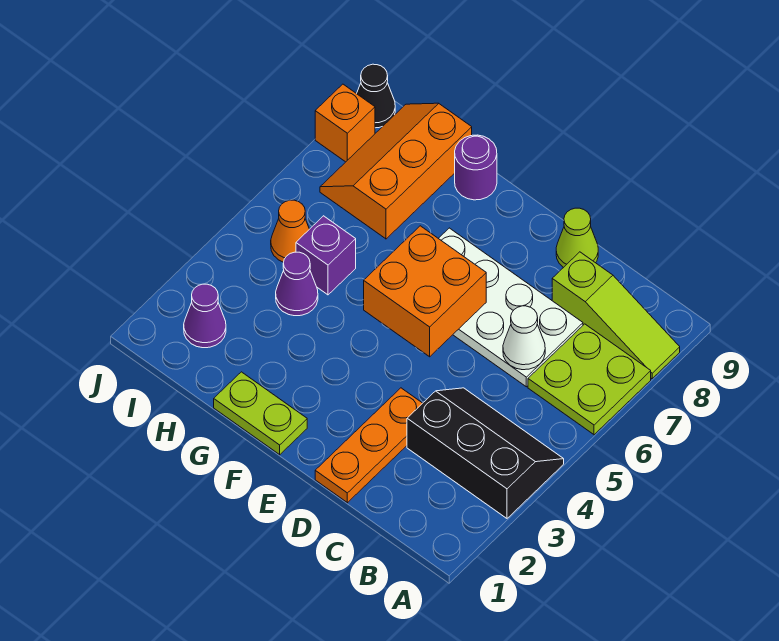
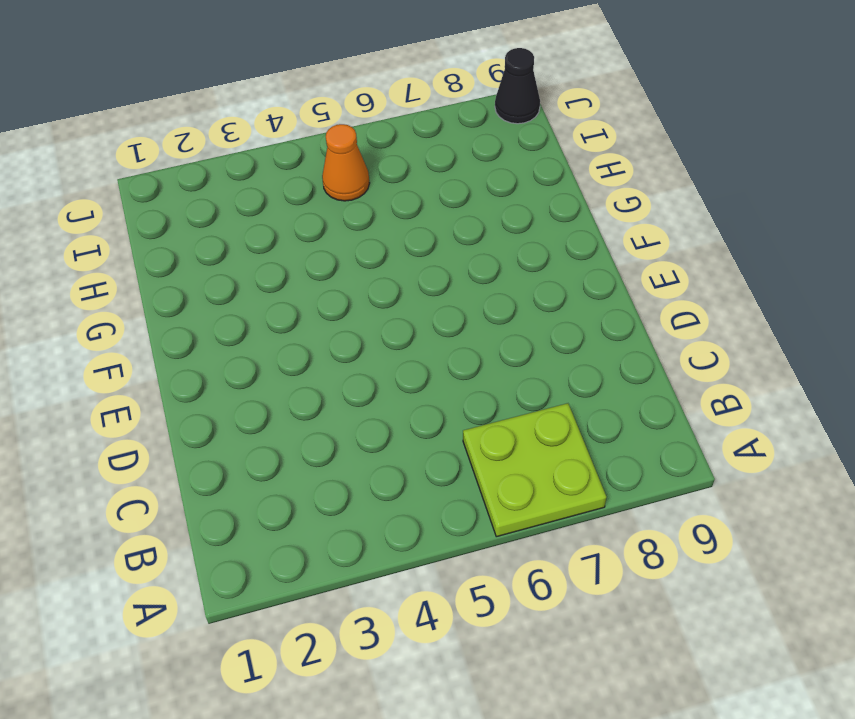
none -> black slope A3:C4 level 1 top 3
none -> lime slope A8:C8 level 1 top C
none -> white plate C6:F7 level 1

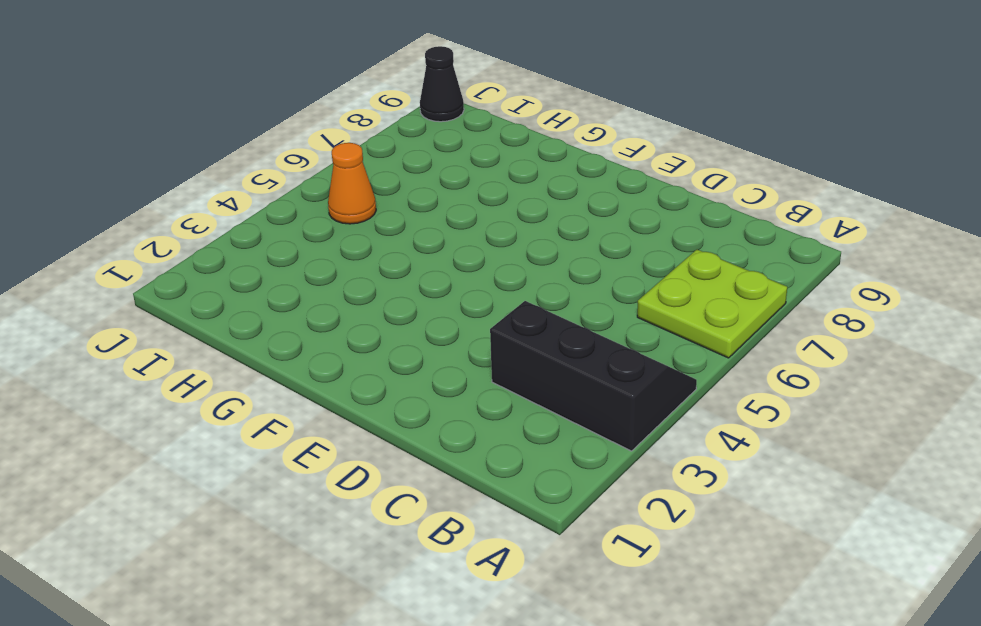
none -> lime slope A8:C8 level 1 top C
none -> white plate C6:F7 level 1
none -> orange plate D1:D3 level 1

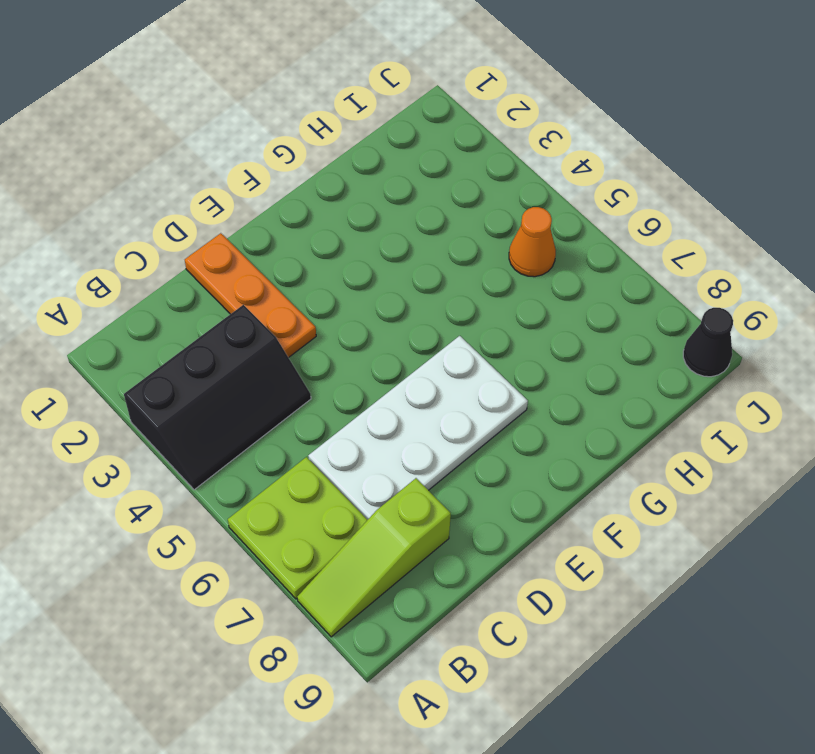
none -> lime cone D9 level 1
none -> lime plate F1:G1 level 1
none -> purple round brick G9 level 1

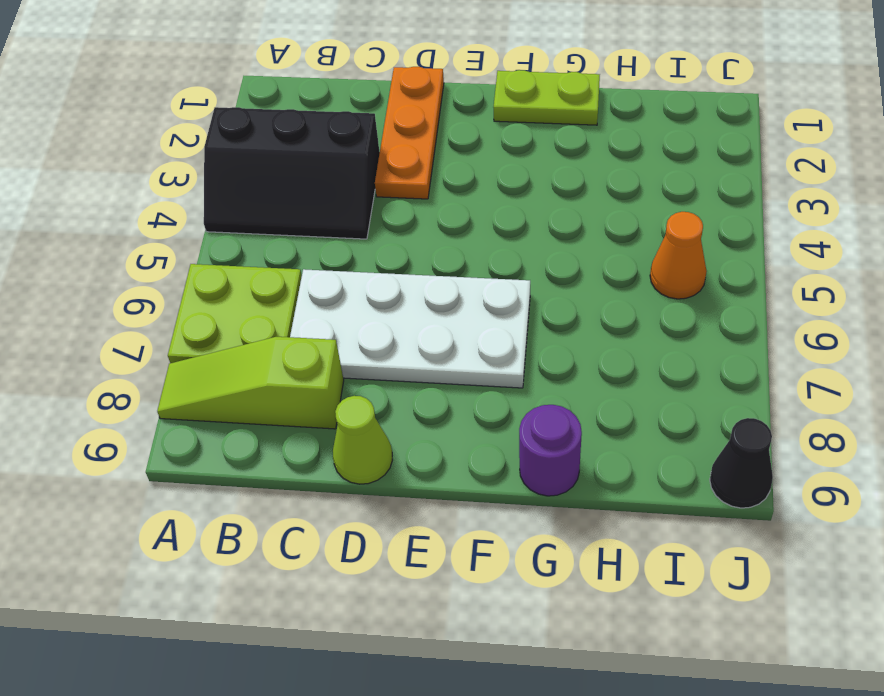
none -> purple cone H4 level 1
none -> purple brick H5 level 1
none -> orange slope H7:I9 level 1 top H

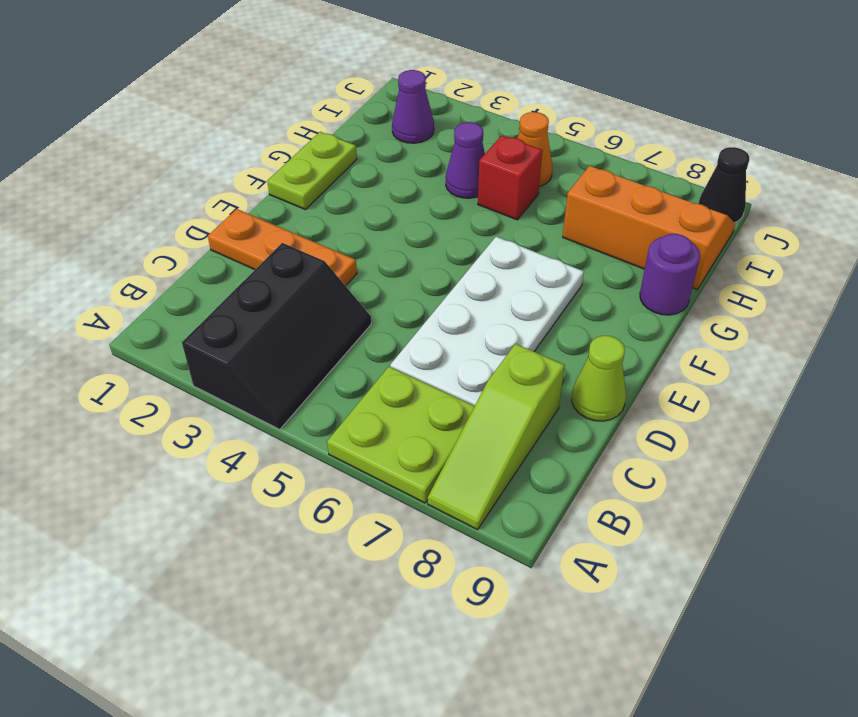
red brick H5 level 1 -> purple brick H5 level 1
none -> orange brick J8 level 1
none -> white cone C6 level 2
none -> orange brick E5:F6 level 2

